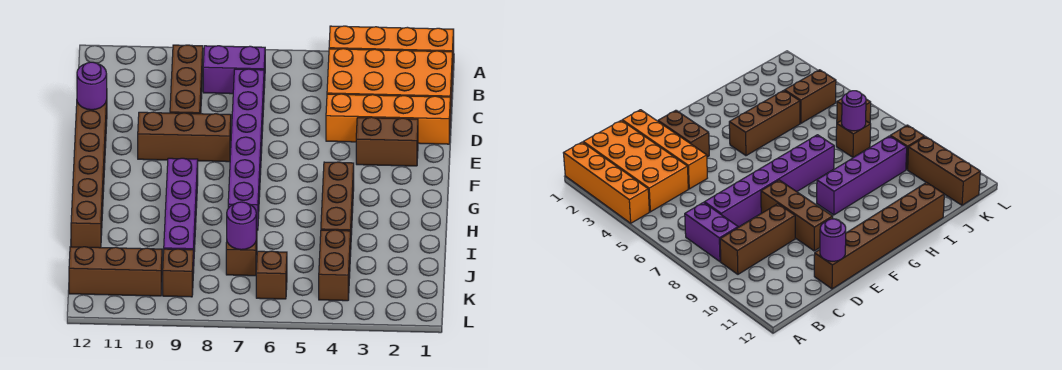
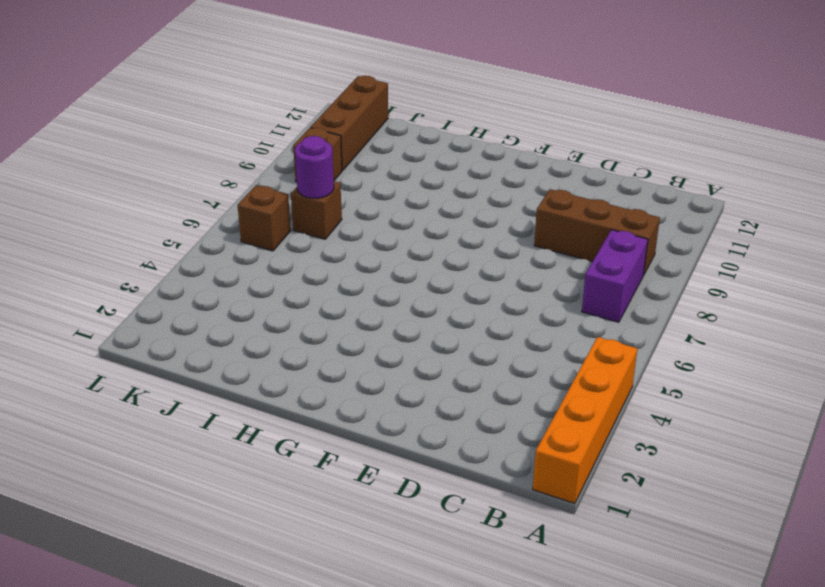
none -> orange brick B1:C4 level 1
none -> purple brick C7:H7 level 1
none -> orange brick D1:D4 level 1

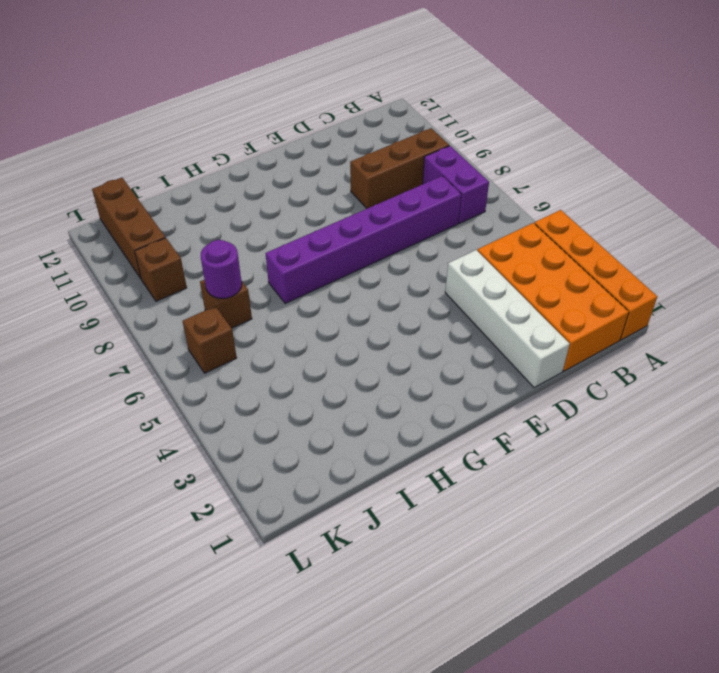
white brick D1:D4 level 1 -> orange brick D1:D4 level 1
none -> brown brick D12:I12 level 1
none -> brown brick E2:E3 level 1
none -> brown brick E8:E10 level 1

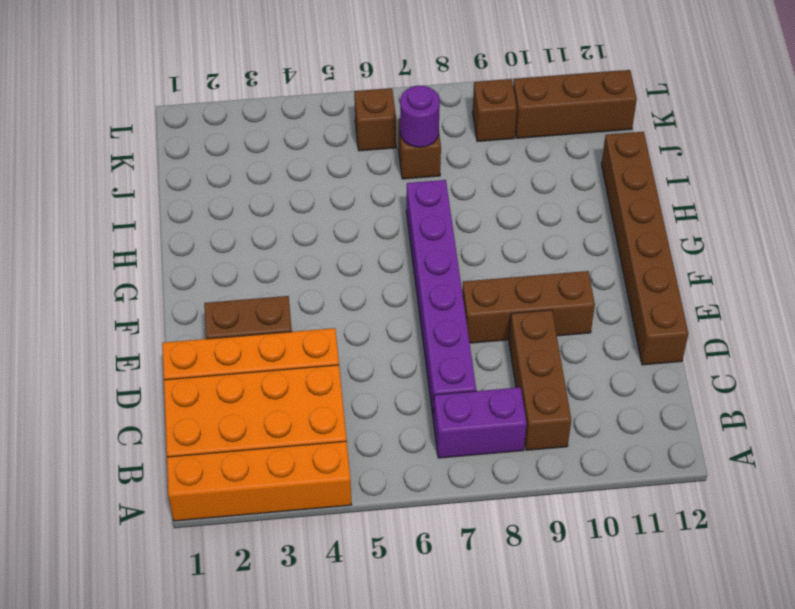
none -> brown brick G4:I4 level 1
none -> purple brick G9:J9 level 1
none -> brown brick J4:K4 level 1

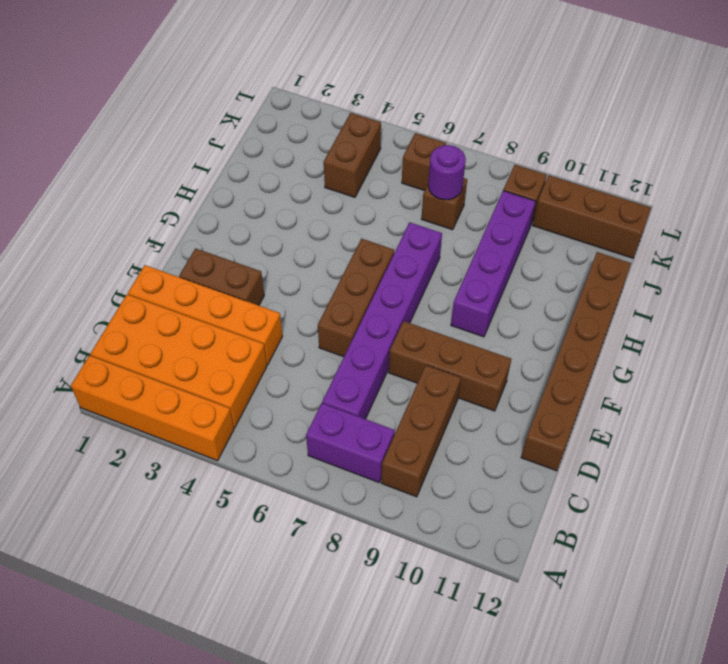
brown brick E6:G6 level 1 -> brown brick G4:I4 level 1
none -> purple round brick D12 level 2

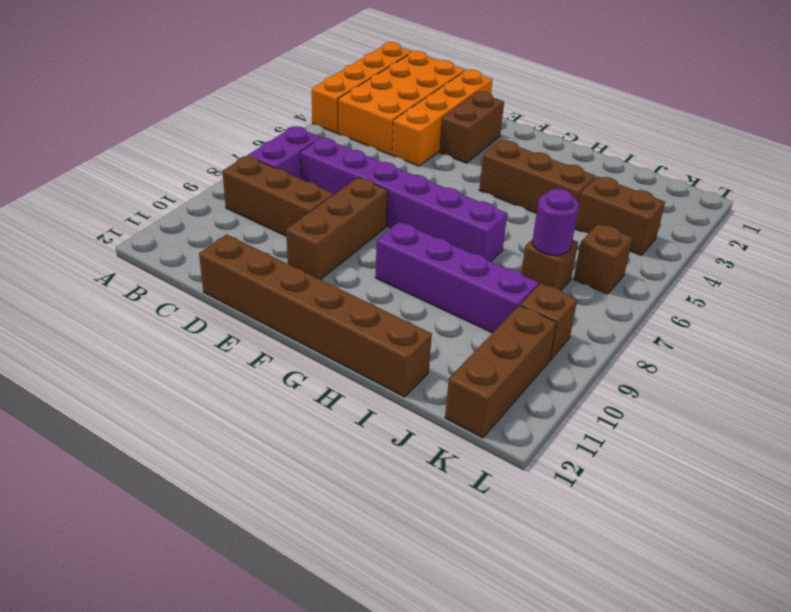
none -> purple round brick D12 level 2

